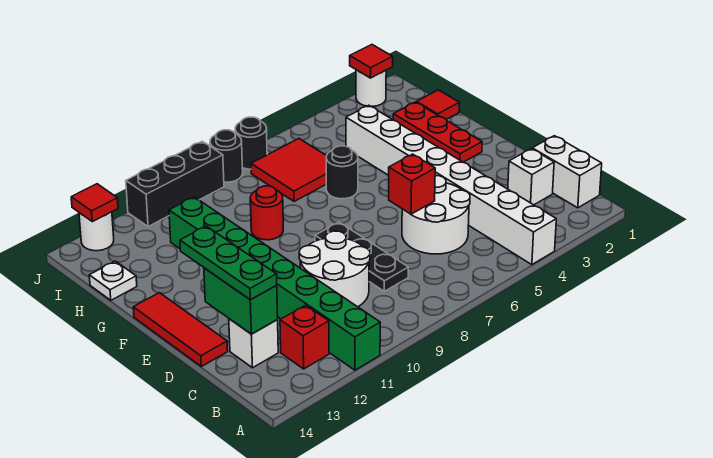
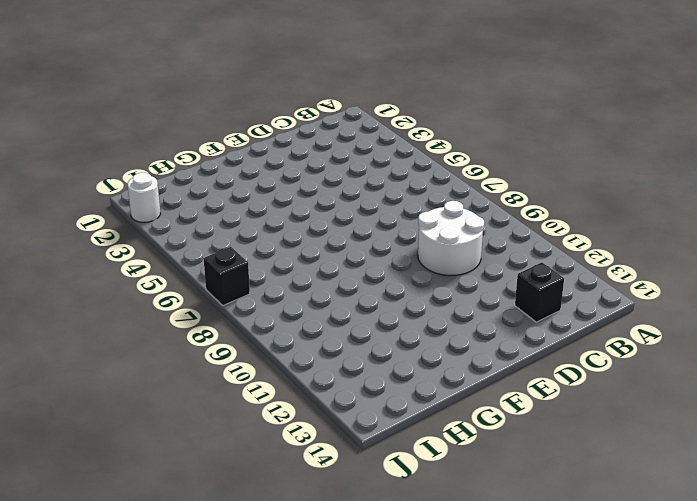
black brick C13 level 1 -> white brick C13 level 1
black brick J7 level 1 -> black round brick J7 level 1
none -> white brick A4:H4 level 1
none -> green brick A11:H11 level 1
none -> white brick B1:C1 level 1

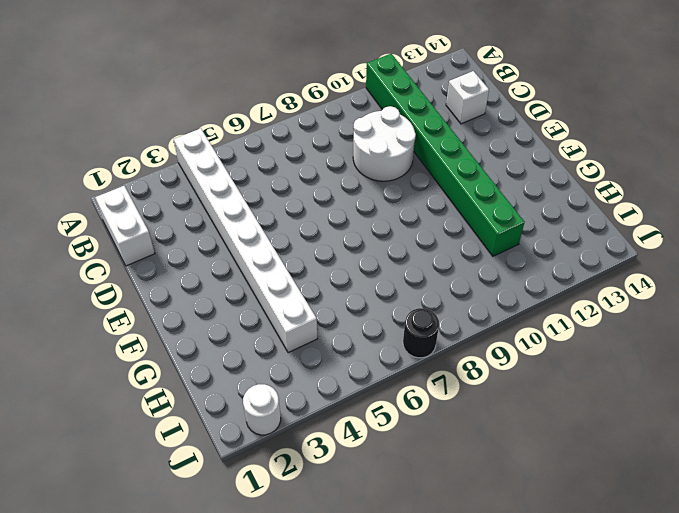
none -> red brick B12 level 1
none -> white brick C2 level 1
none -> white round brick C5:D6 level 1

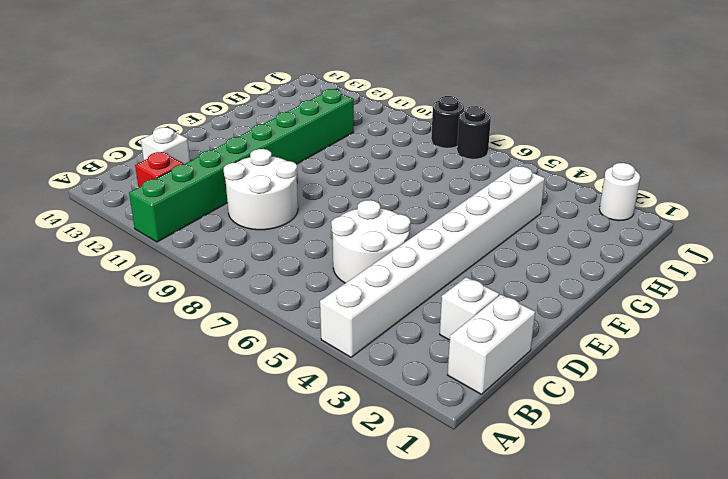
none -> black plate C8:E8 level 1
none -> red tile D14:F14 level 1
none -> red plate F2:H2 level 1

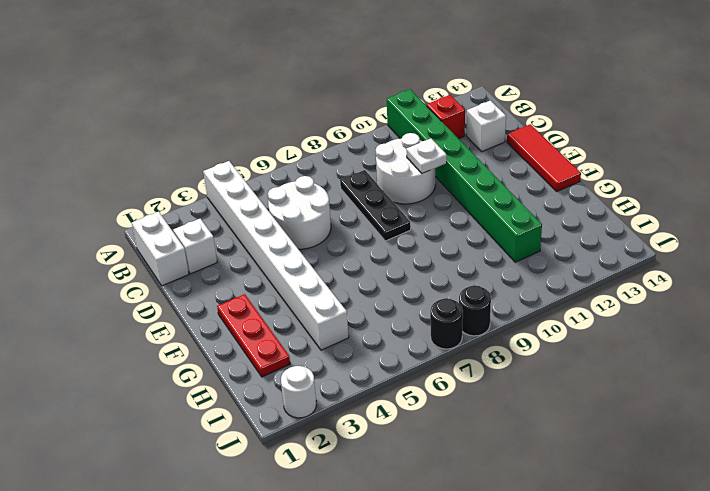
white plate D10 level 2 -> white plate H14 level 1
none -> black round brick G6 level 1
none -> red round brick G9 level 1
none -> red tile H1 level 1

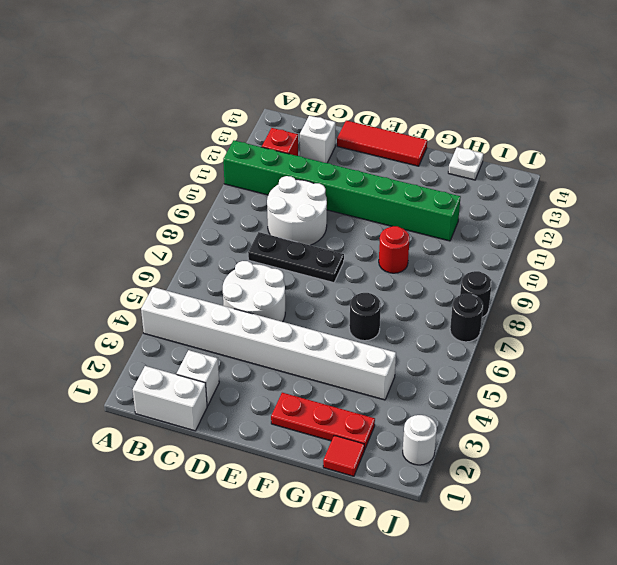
none -> red tile H6:I7 level 1
none -> black brick J9:J11 level 1
none -> white round brick J13 level 1

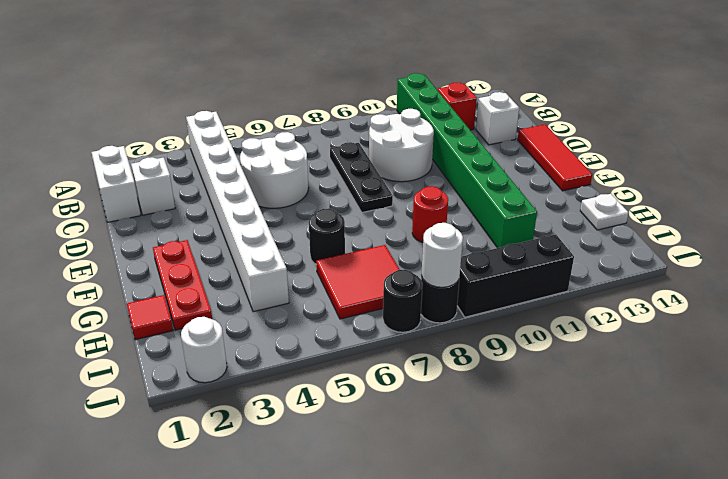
white round brick J8 level 2 -> white round brick J13 level 1
none -> green brick C13:D13 level 2
none -> red brick D6 level 2
none -> red tile J2 level 2

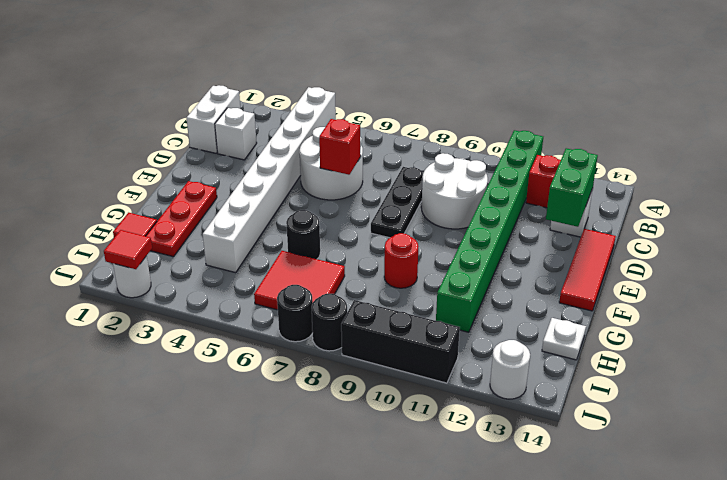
none -> red tile J13 level 2
none -> green plate C13:E13 level 3

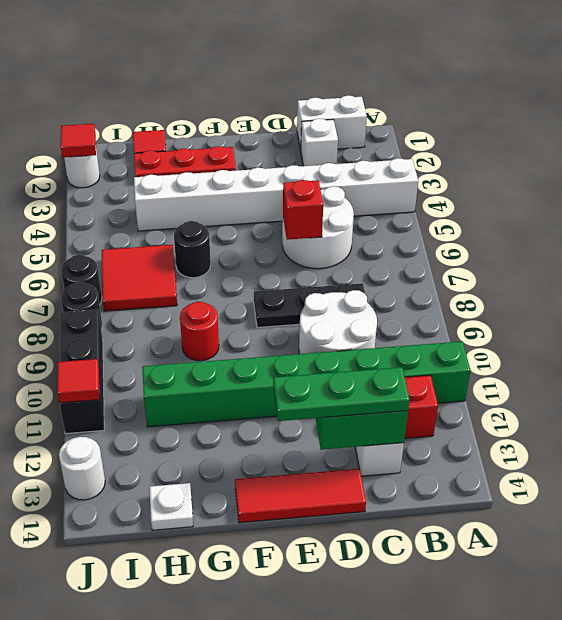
red tile J11 level 2 -> red tile J13 level 2

